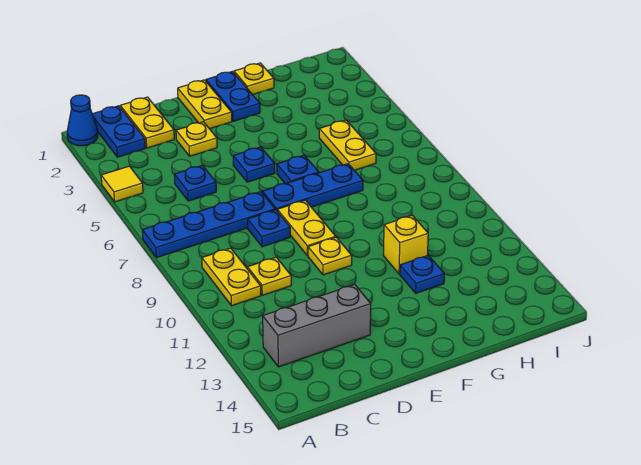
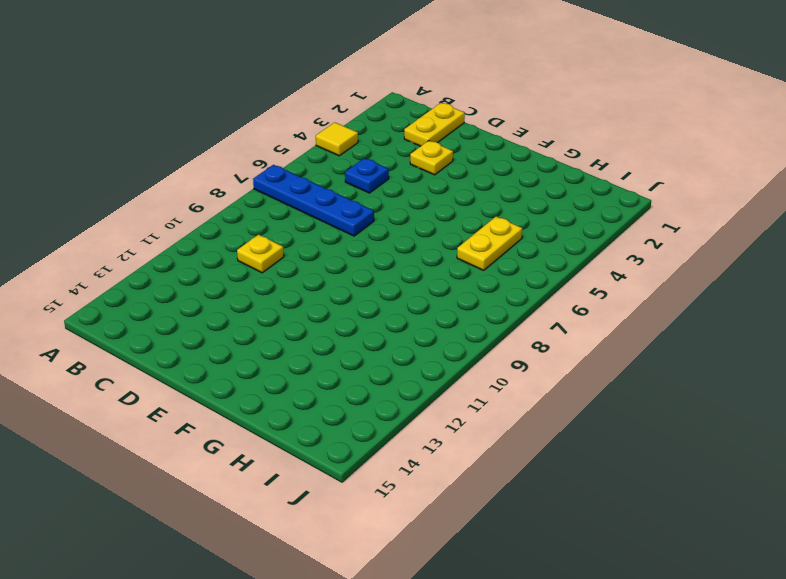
none -> blue cone A1 level 1
none -> blue plate B1:B2 level 1
none -> yellow plate B9:B10 level 1

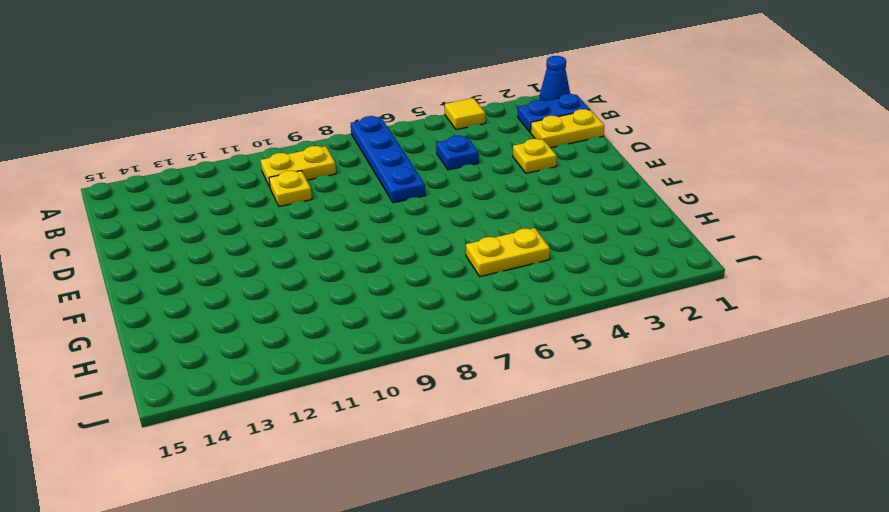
none -> grey brick B13:D13 level 1
none -> blue plate D8 level 1
none -> yellow plate E1:E2 level 1

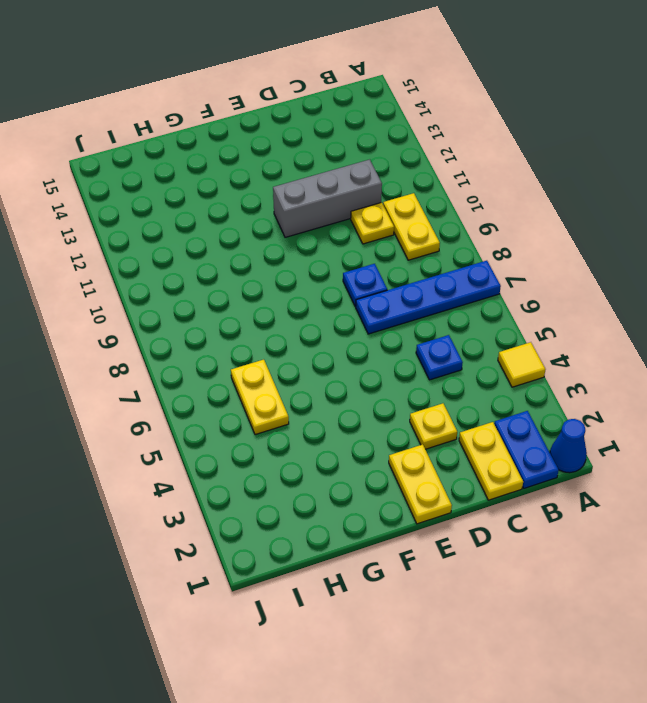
grey brick C11:E11 level 1 -> grey brick B13:D13 level 1
none -> blue plate E5 level 1
none -> blue plate E7:G7 level 1
none -> yellow plate E8:E9 level 1

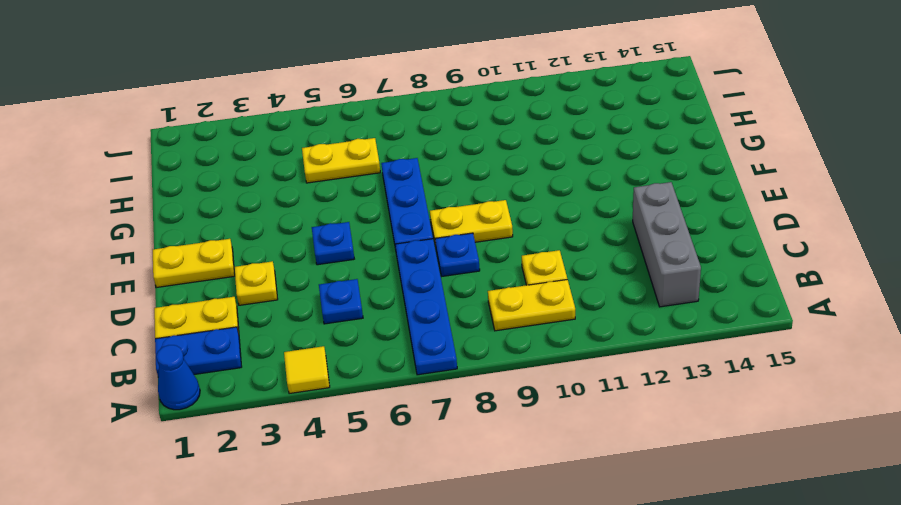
none -> yellow plate E10 level 1
none -> blue plate F1:F2 level 1
none -> blue plate F6 level 1

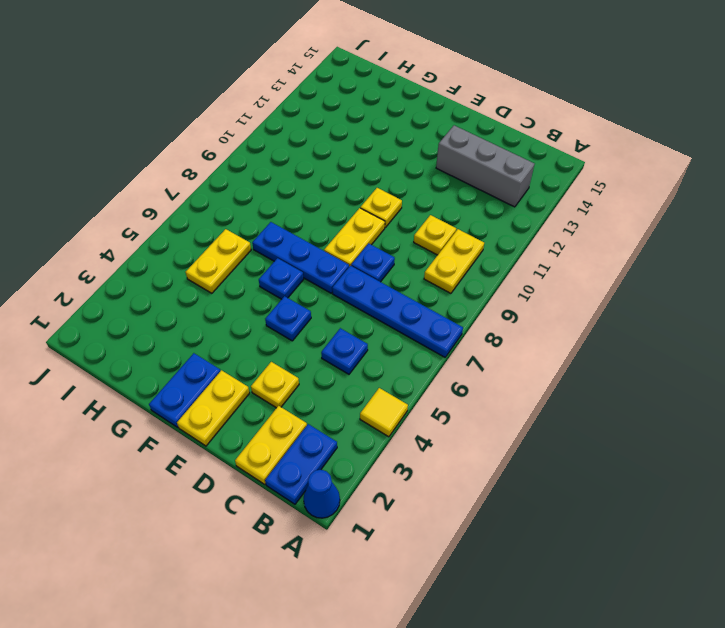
none -> yellow plate G1 level 1
none -> yellow brick G11 level 1
none -> blue plate G12 level 1

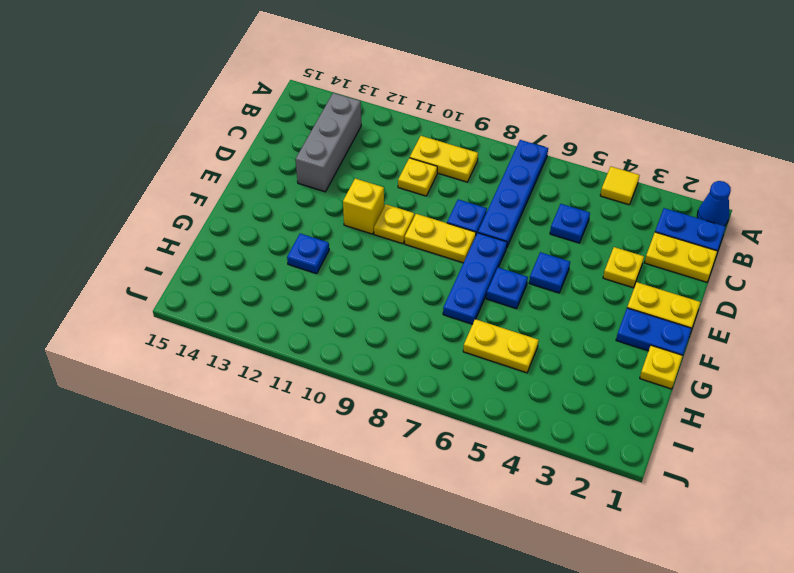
yellow brick E11 level 1 -> yellow brick G11 level 1

